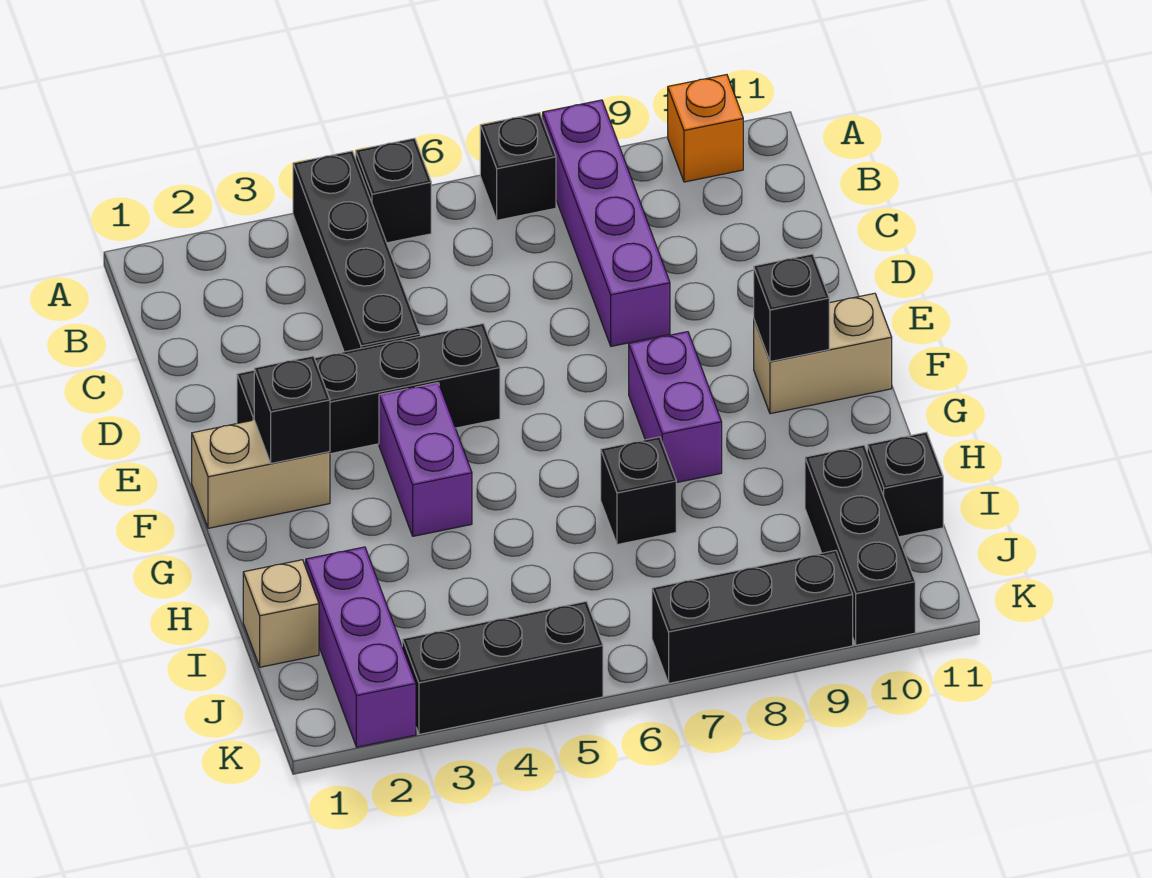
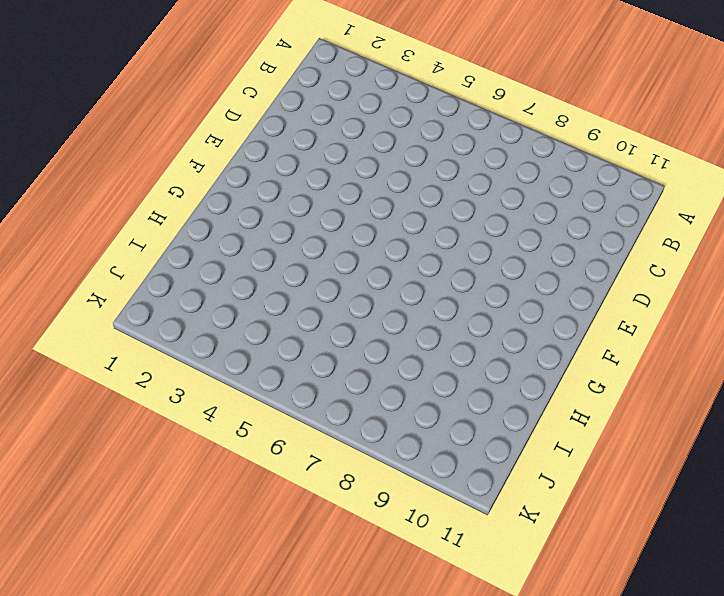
none -> black brick A4:D4 level 1
none -> black brick A5 level 1
none -> black brick A7 level 1

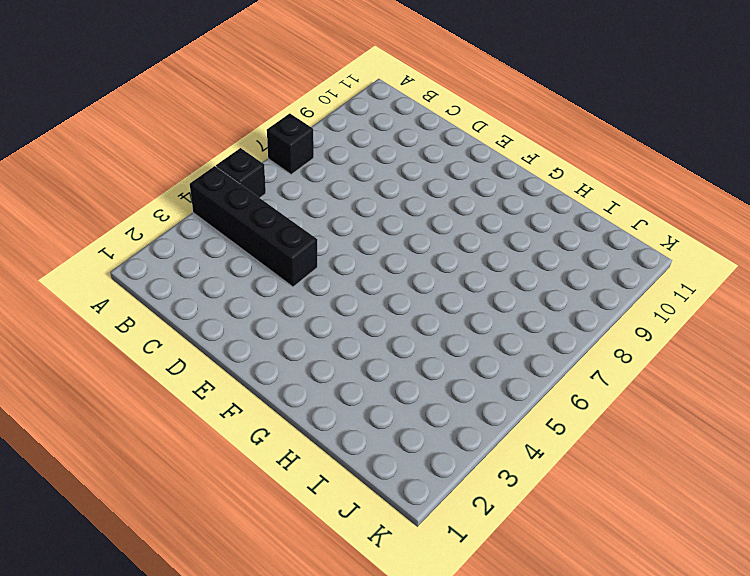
none -> purple brick A8:D8 level 1
none -> orange brick A10 level 1
none -> black brick E2:E5 level 1

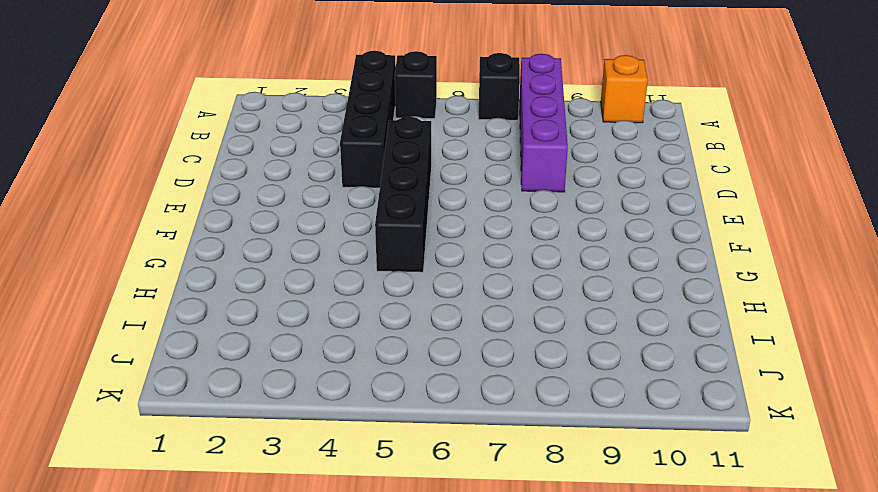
black brick D5:G5 level 1 -> black brick E2:E5 level 1
none -> tan brick F1:F2 level 1
none -> purple brick F4:G4 level 1
none -> purple brick F8:G8 level 1

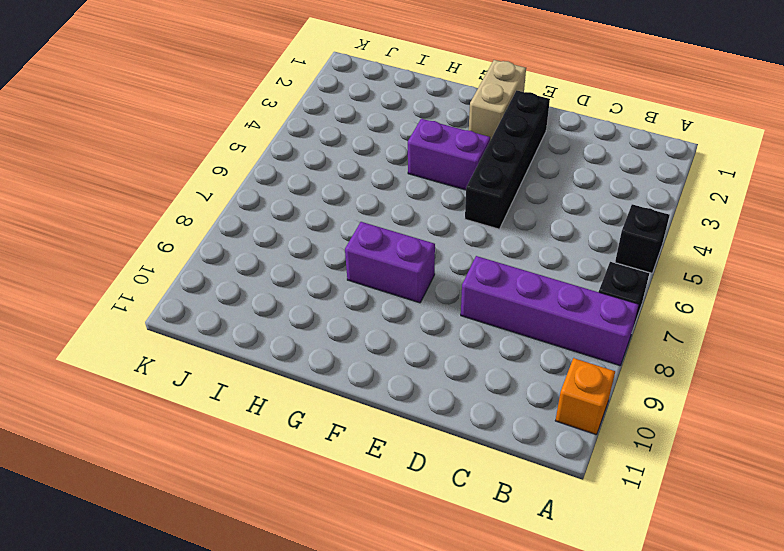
none -> black brick A4:D4 level 1
none -> tan brick F10:F11 level 1
none -> black brick H7 level 1

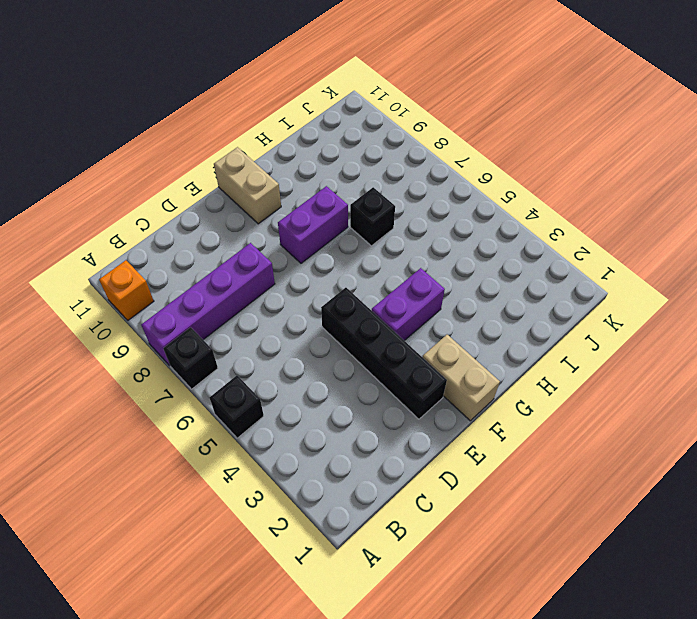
none -> black brick A4:D4 level 1
none -> tan brick I1 level 1
none -> purple brick I2:K2 level 1

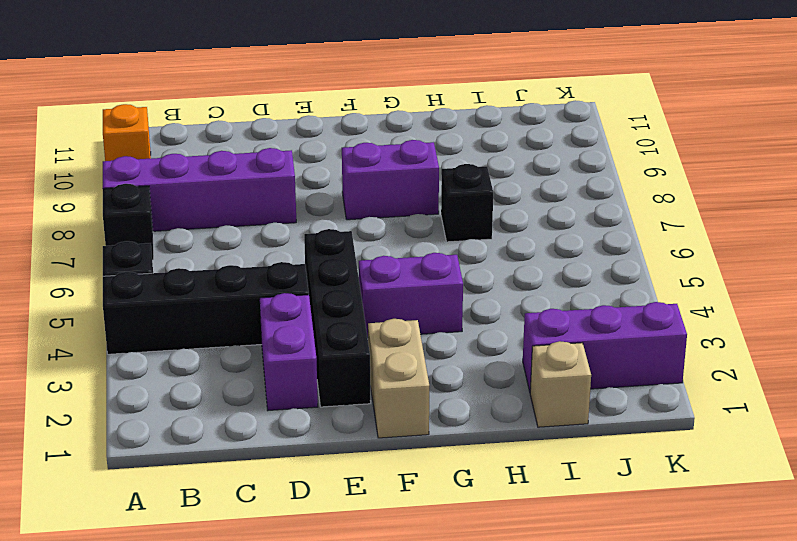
purple brick D2:D3 level 1 -> none
none -> tan brick F10:F11 level 1
none -> black brick I10:K10 level 1
none -> black brick I11 level 1

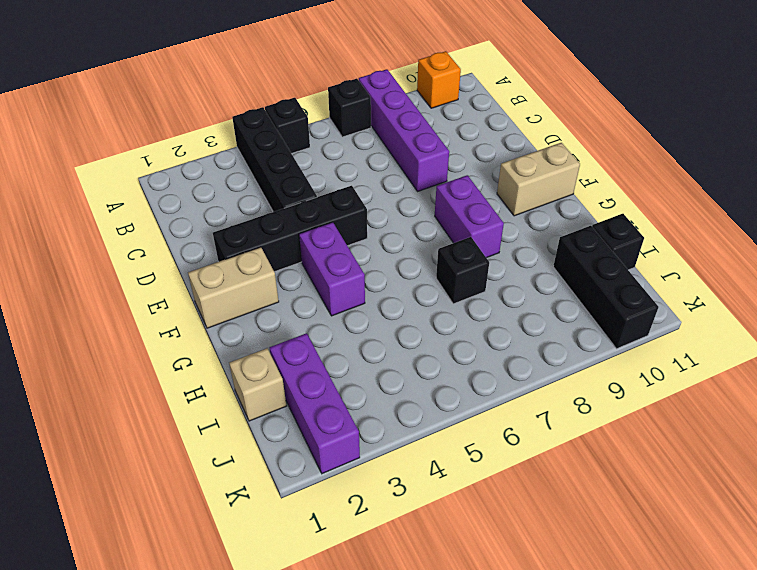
none -> black brick K3:K5 level 1
none -> black brick K7:K9 level 1
none -> black brick F2 level 2

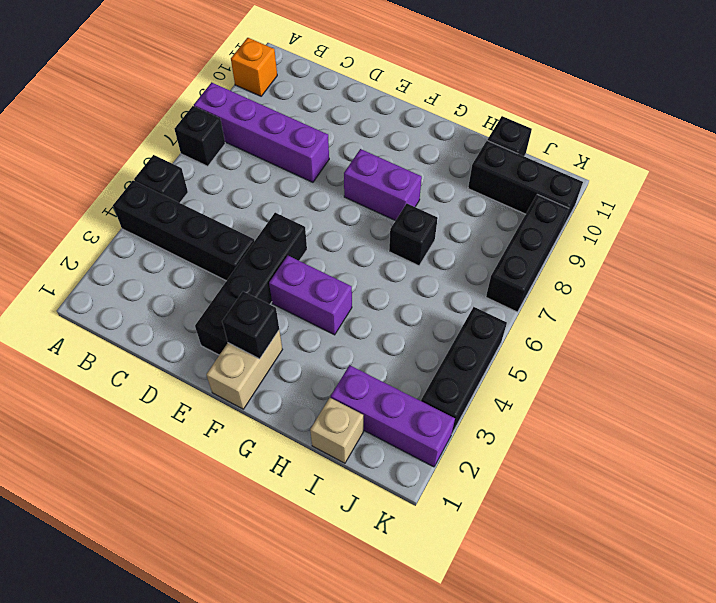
none -> tan brick F10:F11 level 1
none -> black brick F10 level 2

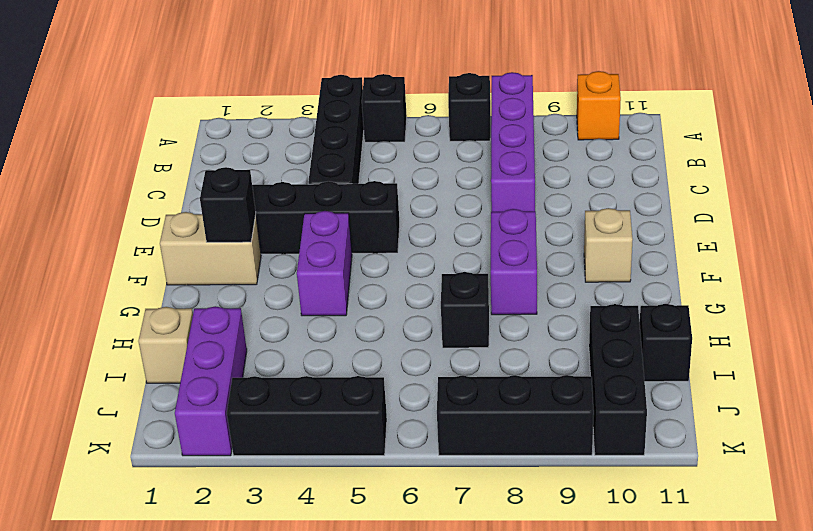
tan brick F10 level 1 -> tan brick F10:F11 level 1
none -> black brick F10 level 2

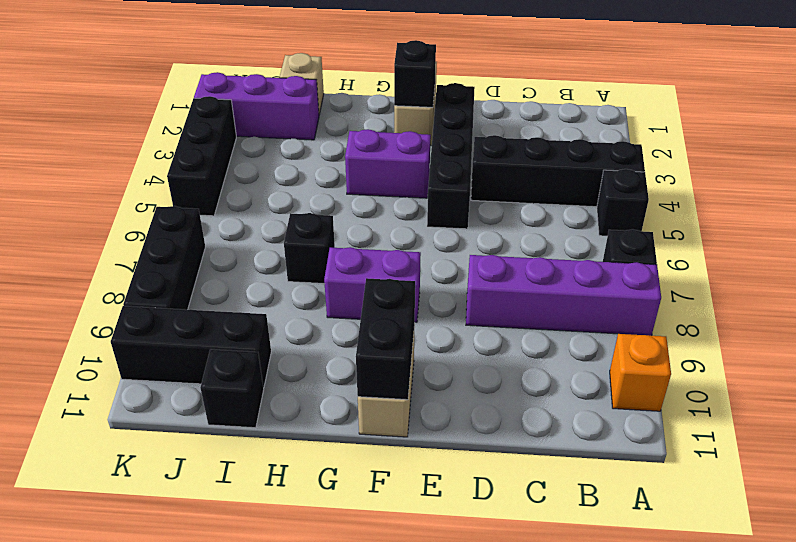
black brick F10:F11 level 2 -> black brick F10 level 2

